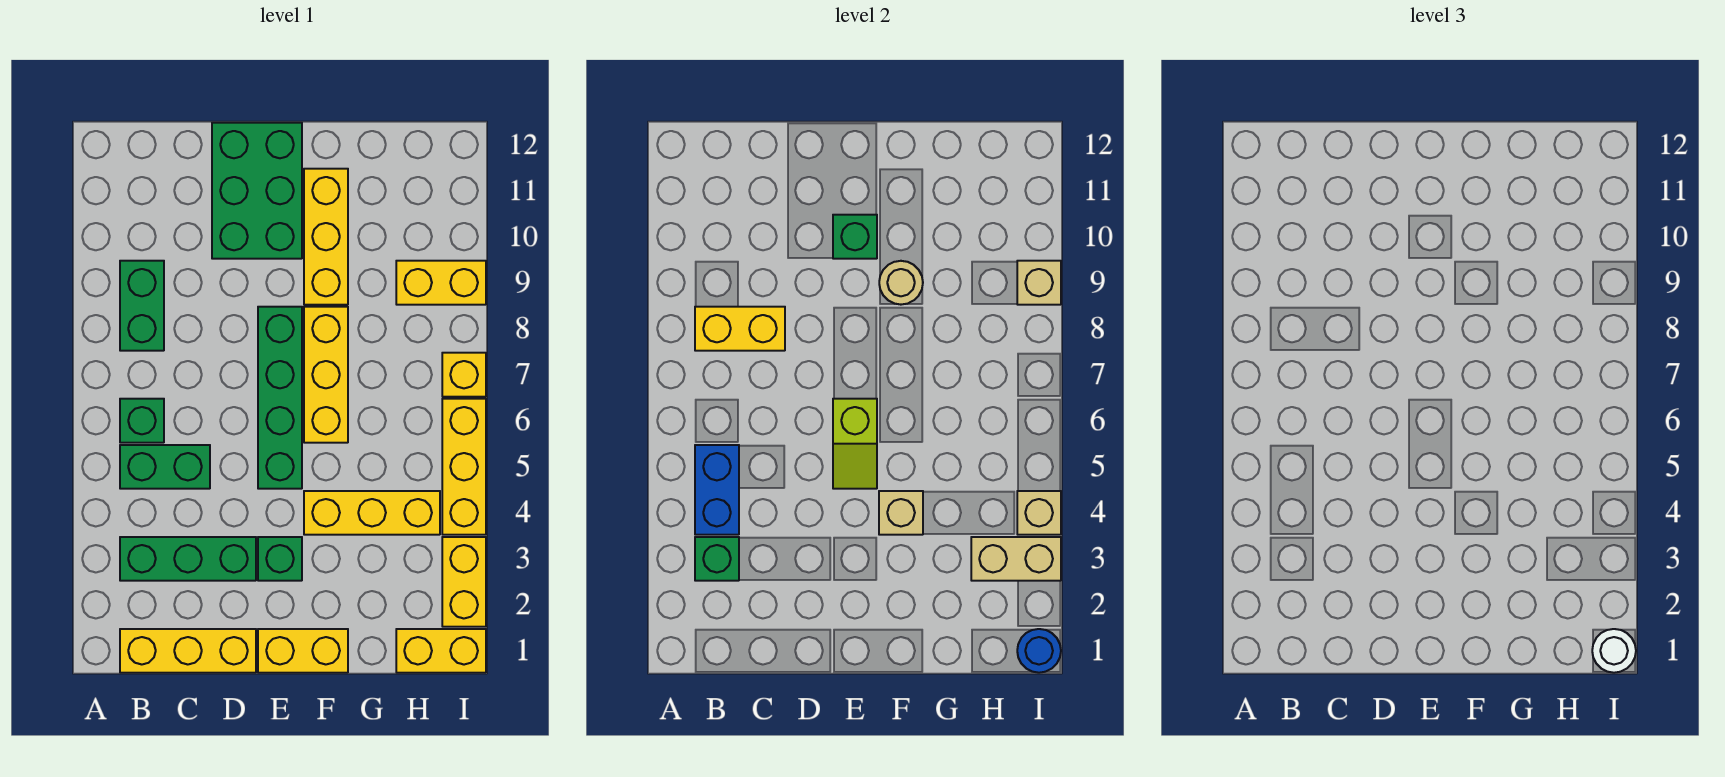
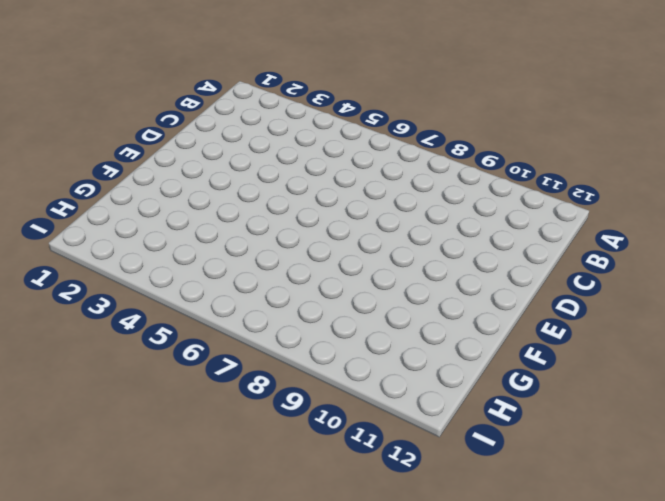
none -> yellow brick B1:D1 level 1
none -> green brick B3:D3 level 1
none -> green brick B5:C5 level 1

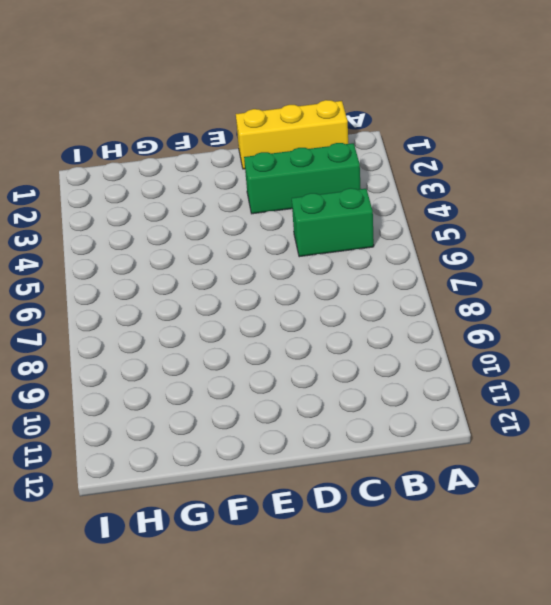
none -> green brick B6 level 1
none -> green brick B8:B9 level 1
none -> green brick D10:E12 level 1

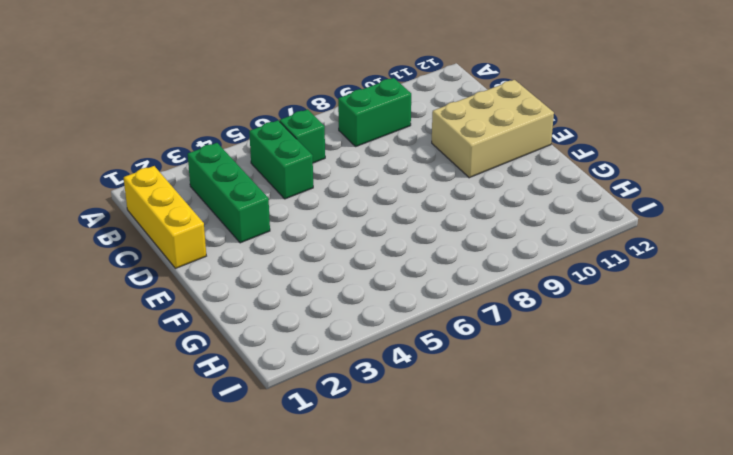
tan brick D10:E12 level 1 -> green brick D10:E12 level 1
none -> yellow brick E1:F1 level 1
none -> green brick E3 level 1
none -> green brick E5:E8 level 1

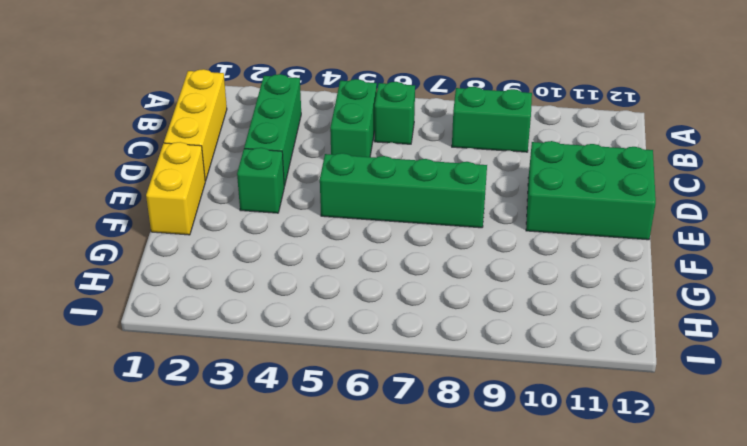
none -> yellow brick F4:H4 level 1
none -> yellow brick F6:F8 level 1
none -> yellow brick F9:F11 level 1

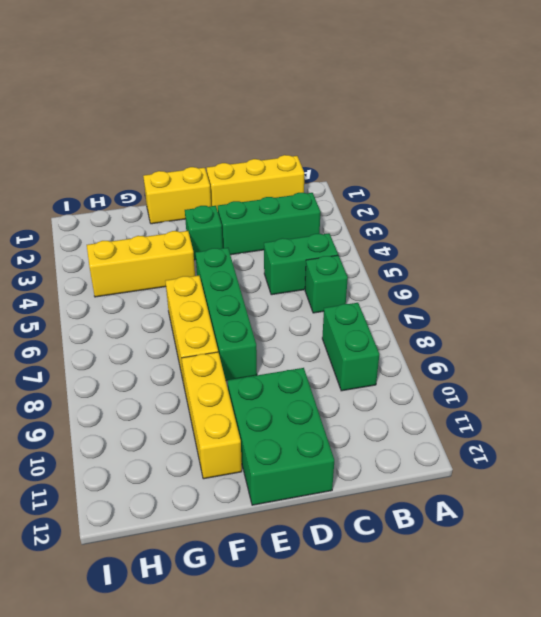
none -> yellow brick H1:I1 level 1
none -> yellow brick H9:I9 level 1
none -> yellow brick I2:I3 level 1

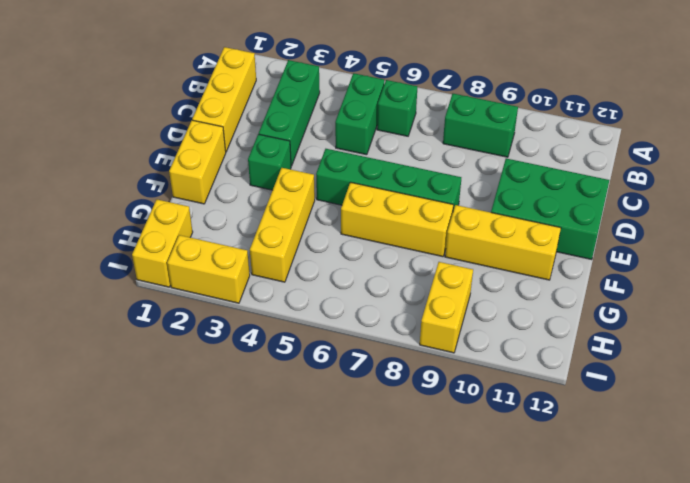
none -> yellow brick I4:I6 level 1
none -> yellow brick I7 level 1
none -> green brick B3 level 2

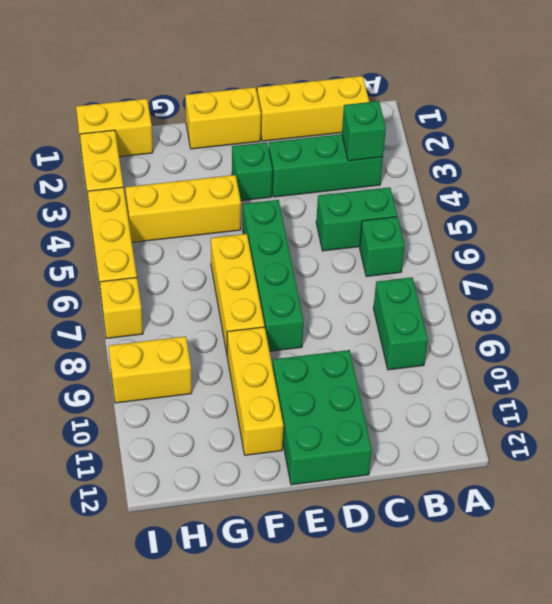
none -> blue brick B4:B5 level 2
none -> yellow brick B8:C8 level 2
none -> lime slope E5:E6 level 2 top 6

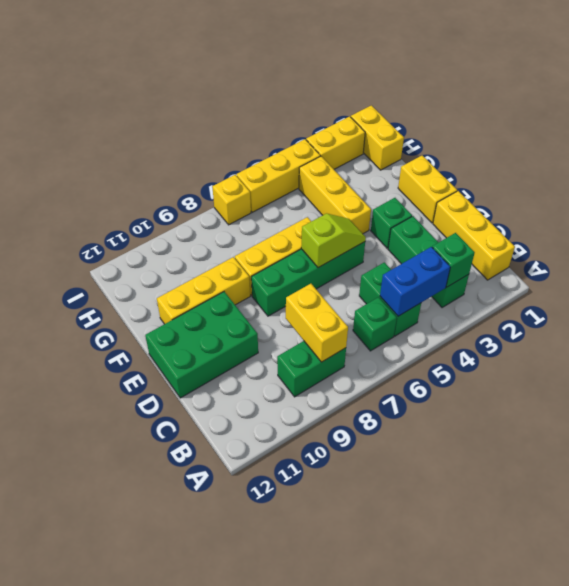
none -> yellow brick H9:I9 level 1
none -> green brick E10 level 2
none -> tan brick F4 level 2

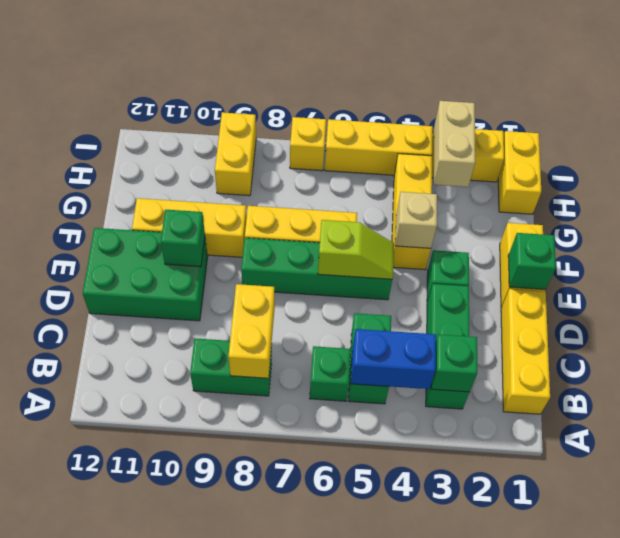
green brick E1 level 2 -> none
none -> tan round brick F9 level 2
none -> blue round brick I1 level 2
none -> tan brick I4 level 2

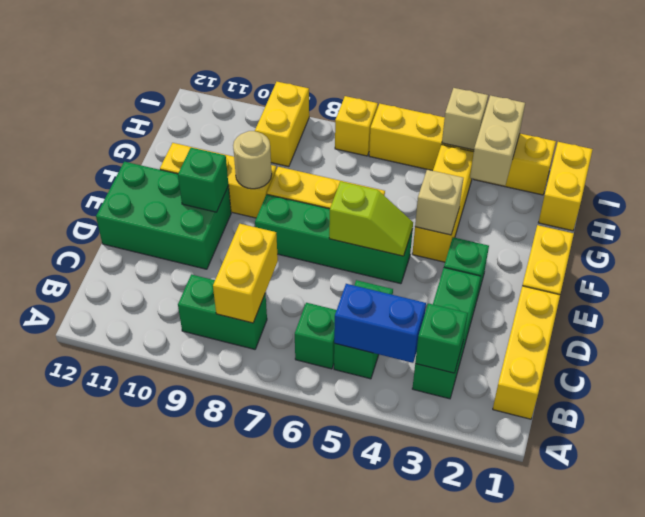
none -> blue round brick I1 level 2
none -> tan brick I9 level 2
none -> white round brick I1 level 3

